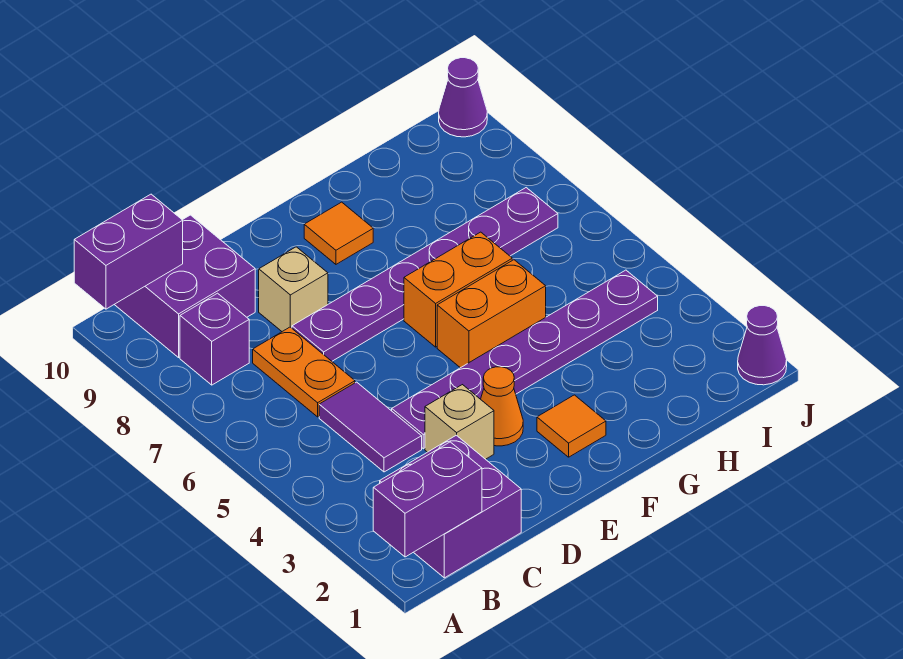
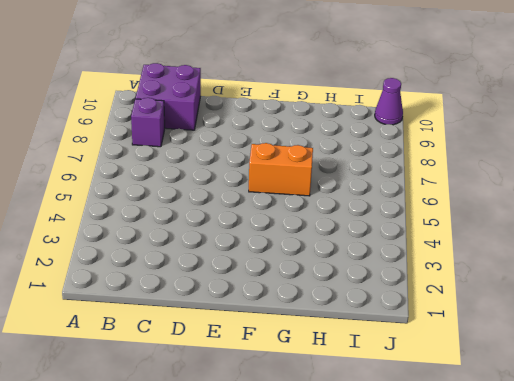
none -> purple brick B1:C2 level 1
none -> purple tile C4:C5 level 1
none -> orange plate C6:C7 level 1

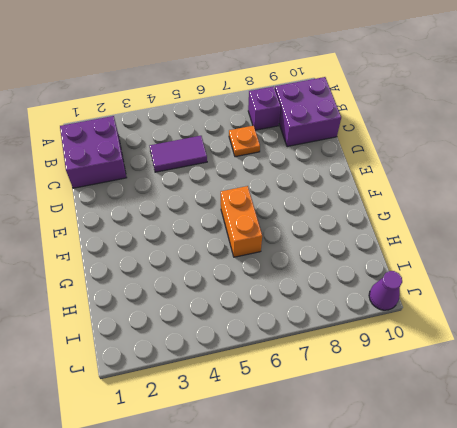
orange plate C7 level 1 -> orange plate C6:C7 level 1
none -> tan brick D3 level 1
none -> purple plate D4:I4 level 1
none -> purple plate D7:I7 level 1

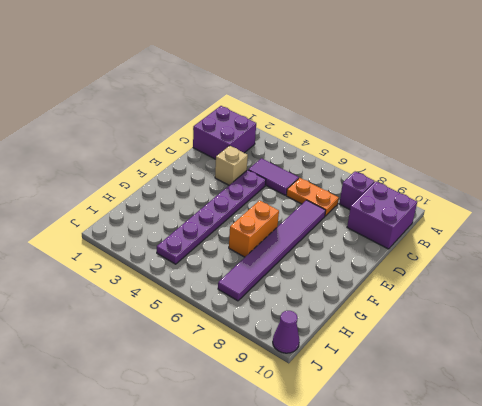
purple tile D7:I7 level 1 -> purple plate D7:I7 level 1
none -> tan brick D8 level 1
none -> orange cone E3 level 1
none -> orange tile F2 level 1

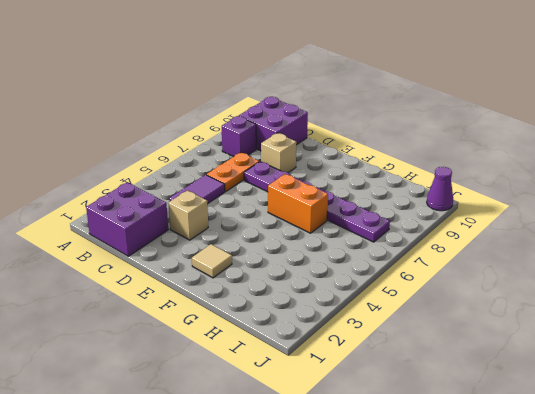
tan tile F2 level 1 -> orange tile F2 level 1
none -> purple plate D4:I4 level 1
none -> orange cone E3 level 1
none -> orange brick F5:G5 level 1

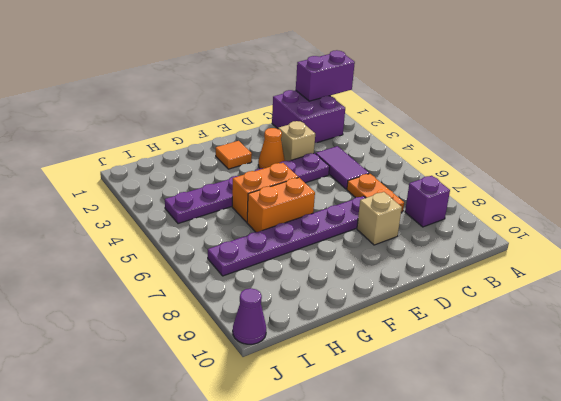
none -> purple brick B9:C10 level 1
none -> orange tile F9 level 1
none -> purple cone J1 level 1

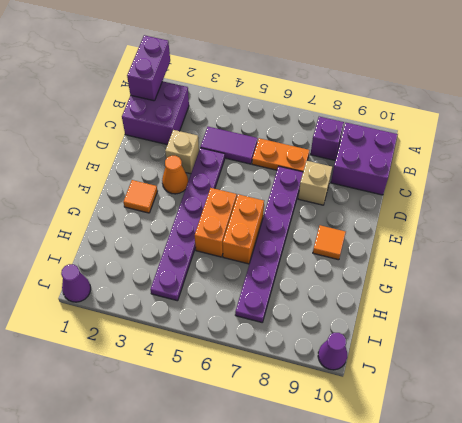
none -> purple brick A10:B10 level 2

